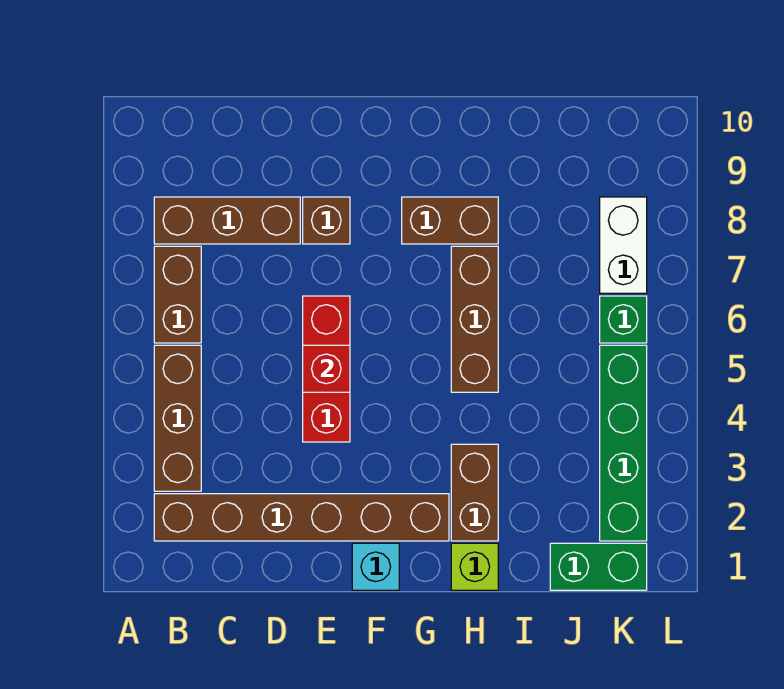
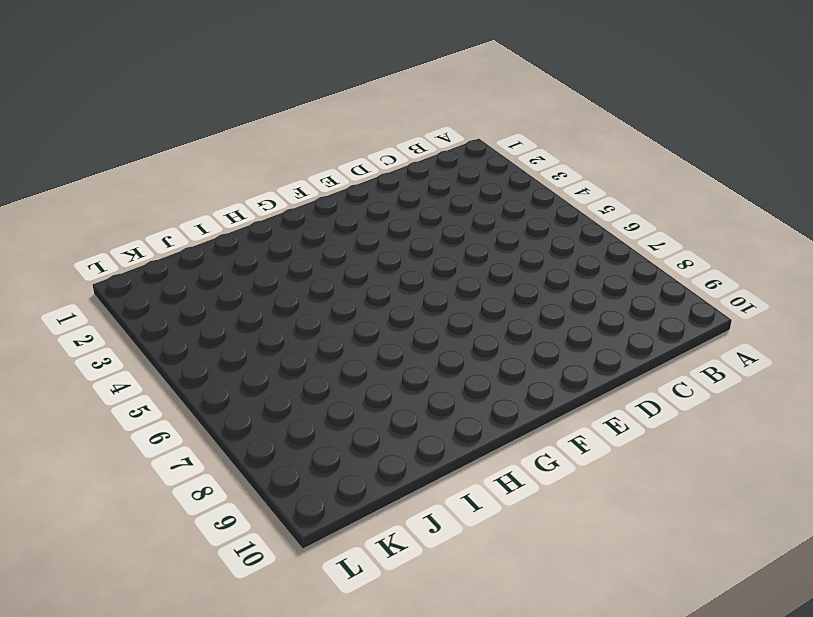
none -> brown brick B2:G2 level 1
none -> brown brick B3:B5 level 1
none -> brown brick B6:B7 level 1

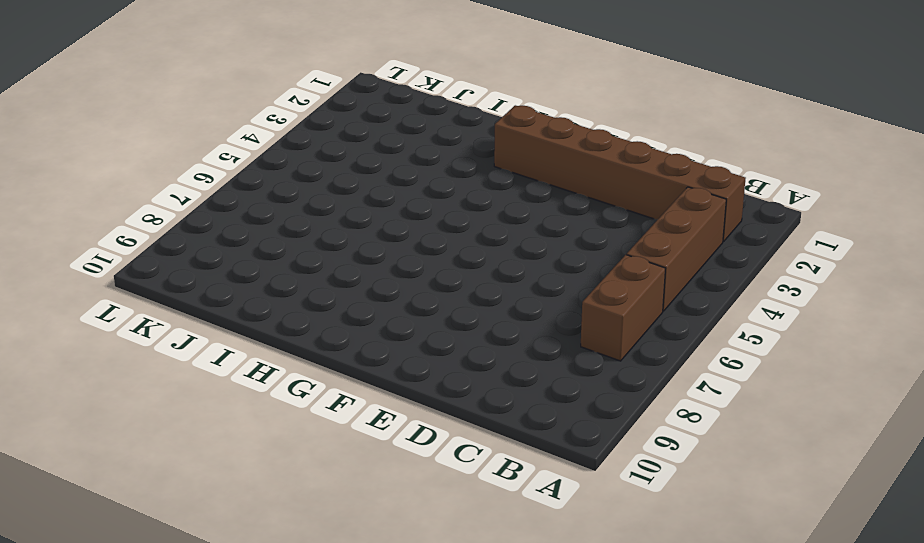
none -> brown brick B8:D8 level 1
none -> red brick E4:E6 level 1
none -> brown brick E8 level 1

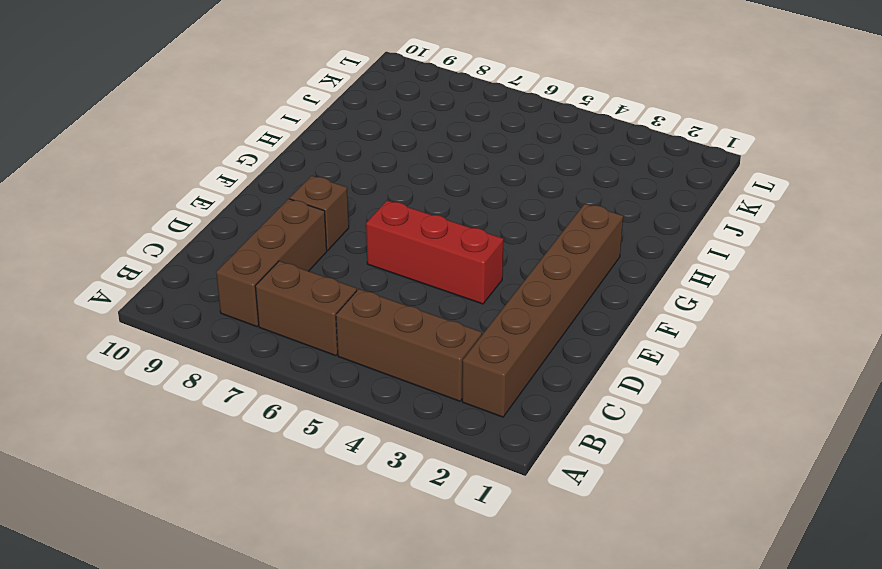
none -> cyan brick F1 level 1
none -> brown brick G8:H8 level 1
none -> lime brick H1 level 1

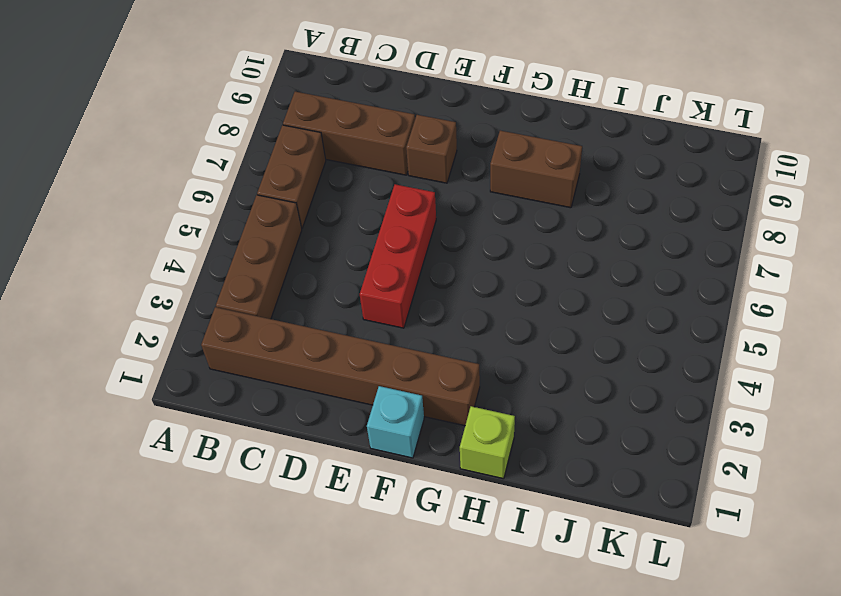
none -> brown brick H2:H3 level 1
none -> brown brick H5:H7 level 1
none -> green brick J1:K1 level 1

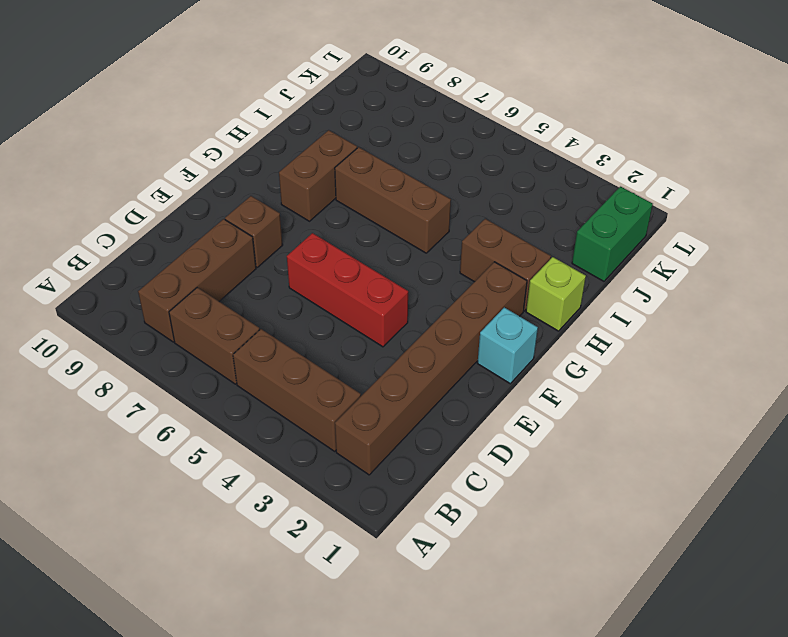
none -> green brick K2:K5 level 1
none -> green brick K6 level 1
none -> white brick K7:K8 level 1

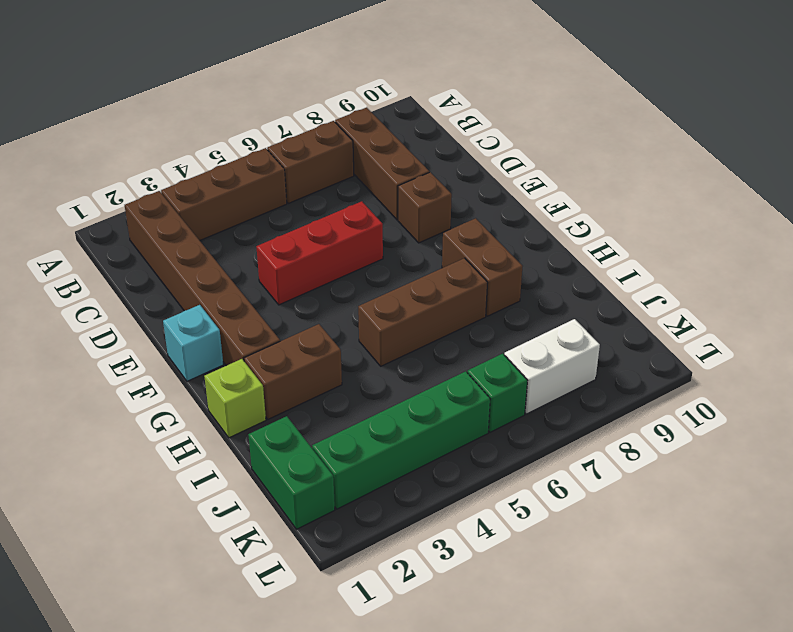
none -> red brick E5 level 2

